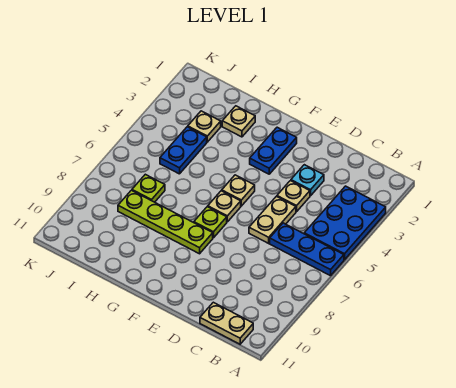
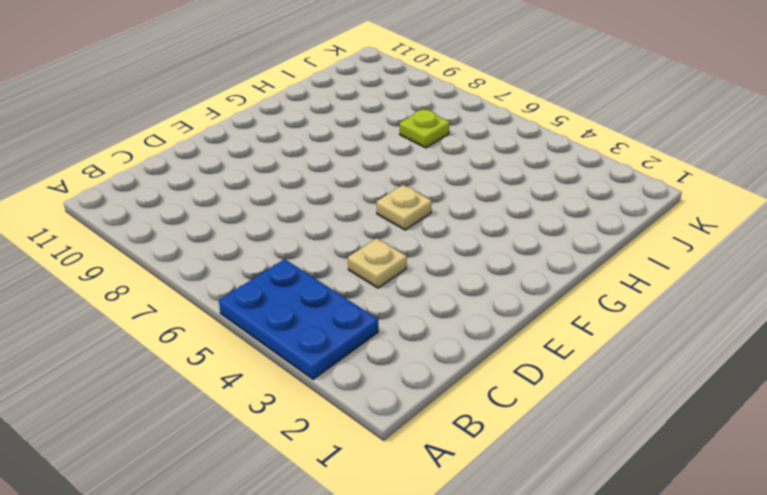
none -> blue plate A6:C6 level 1
none -> tan plate B11:C11 level 1
none -> cyan plate D3 level 1

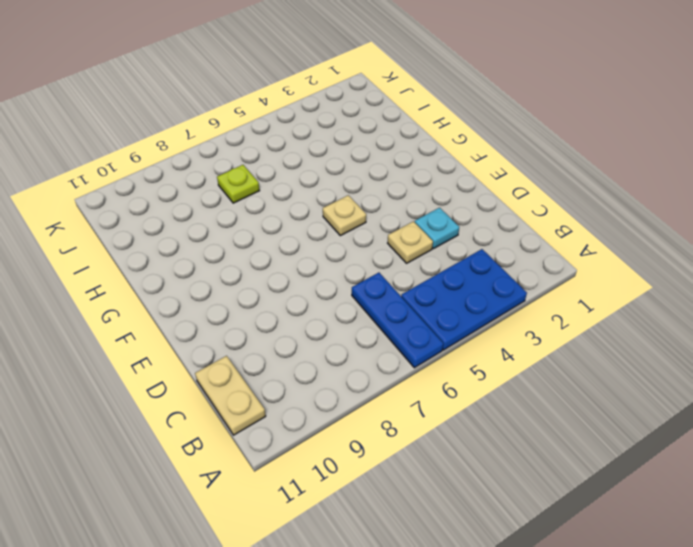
none -> tan plate D5:D6 level 1
none -> blue plate F2:F3 level 1
none -> tan plate F6 level 1

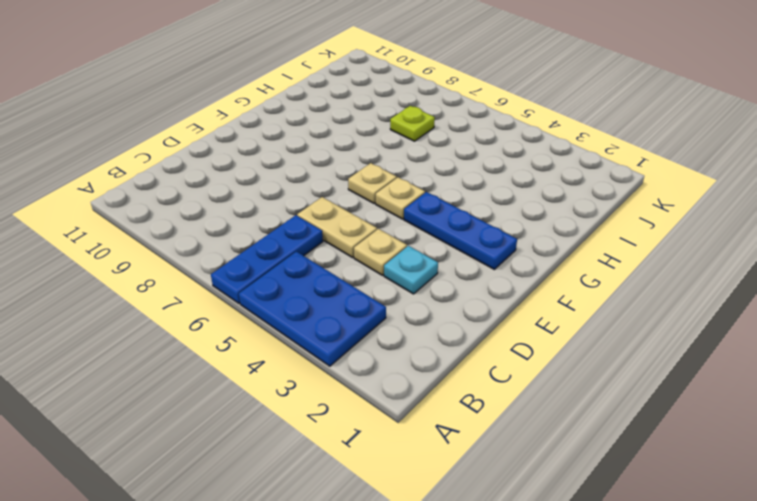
blue plate F2:F4 level 1 -> blue plate F2:F3 level 1
none -> tan plate B11:C11 level 1
none -> lime plate F7 level 1
none -> lime plate F8:I8 level 1

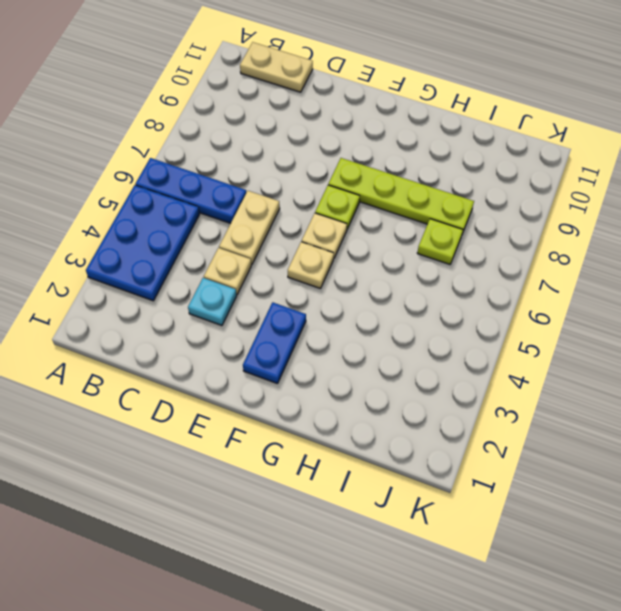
none -> tan plate H2 level 1
none -> tan plate I3 level 1
none -> blue plate I4:I5 level 1

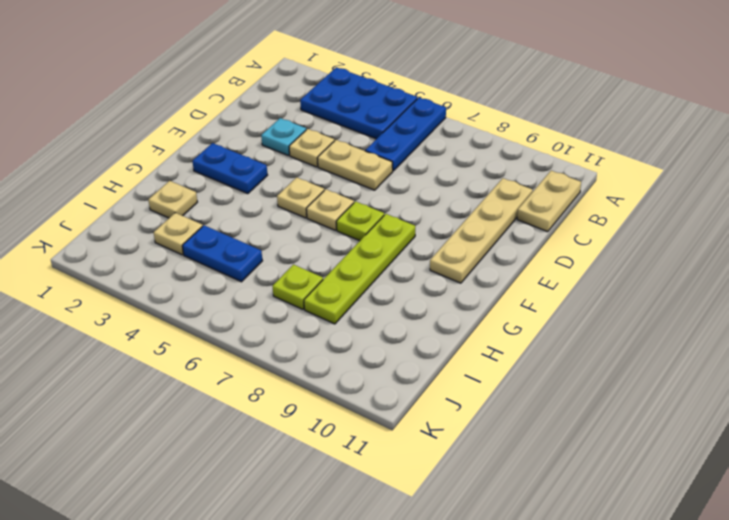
tan plate C10:F10 level 1 -> none

